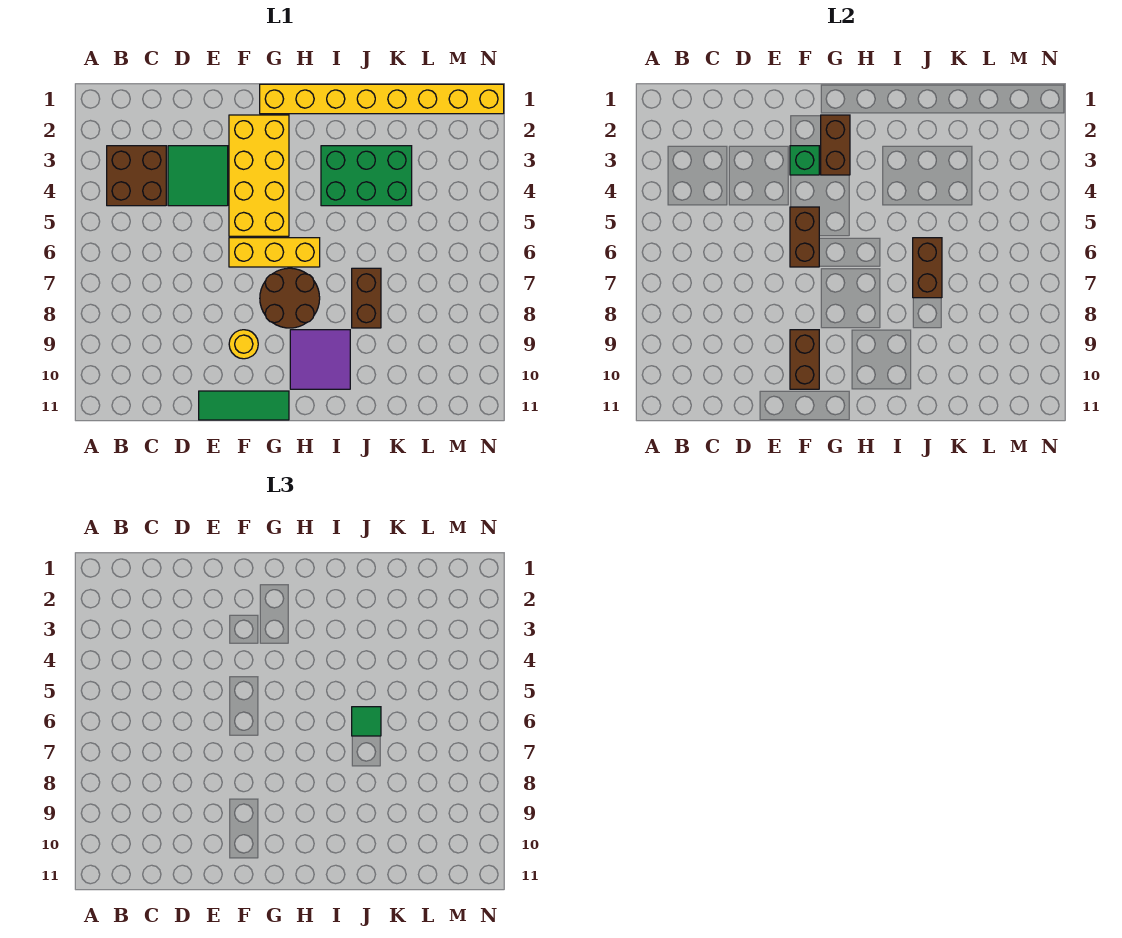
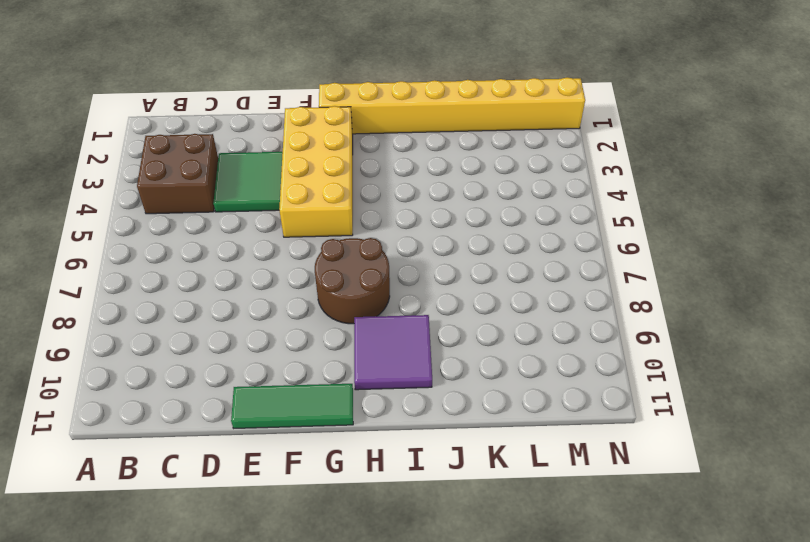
none -> yellow brick F6:H6 level 1
none -> yellow round brick F9 level 1
none -> green brick I3:K4 level 1

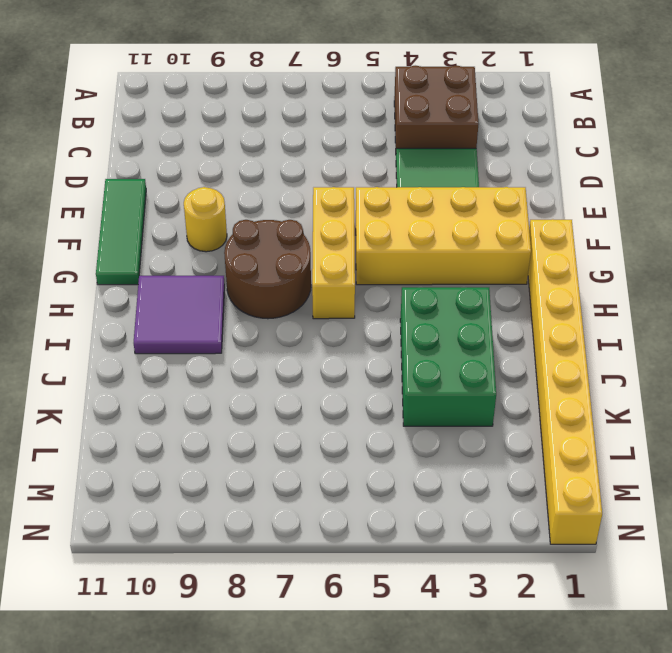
none -> brown brick J7:J8 level 1
none -> green brick F3 level 2
none -> brown brick F5:F6 level 2

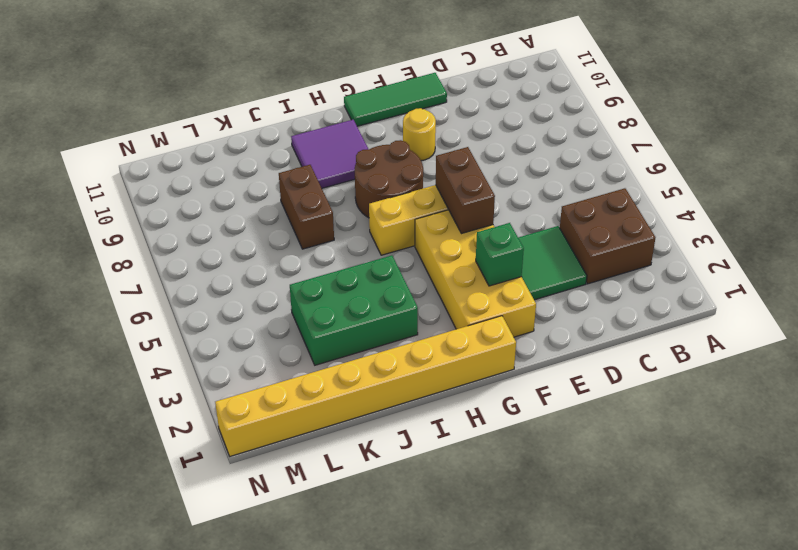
none -> brown brick F9:F10 level 2
none -> brown brick G2:G3 level 2
none -> brown brick J6:J7 level 2

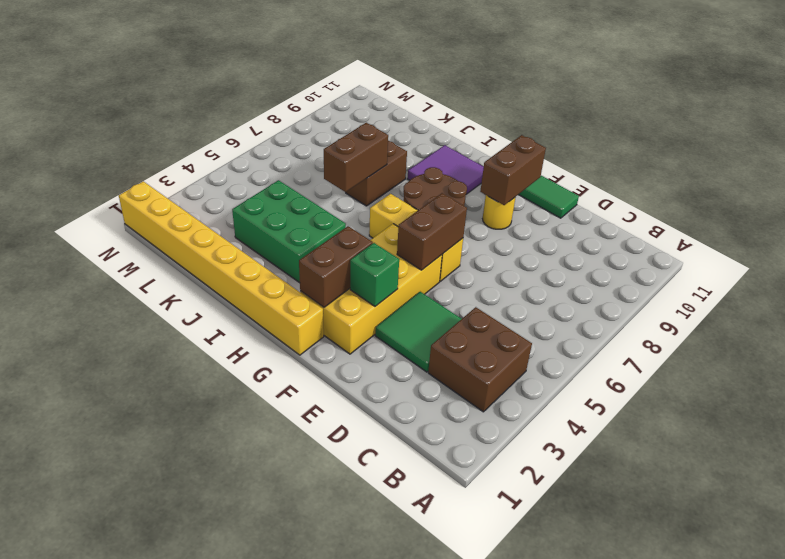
none -> green tile J6 level 3

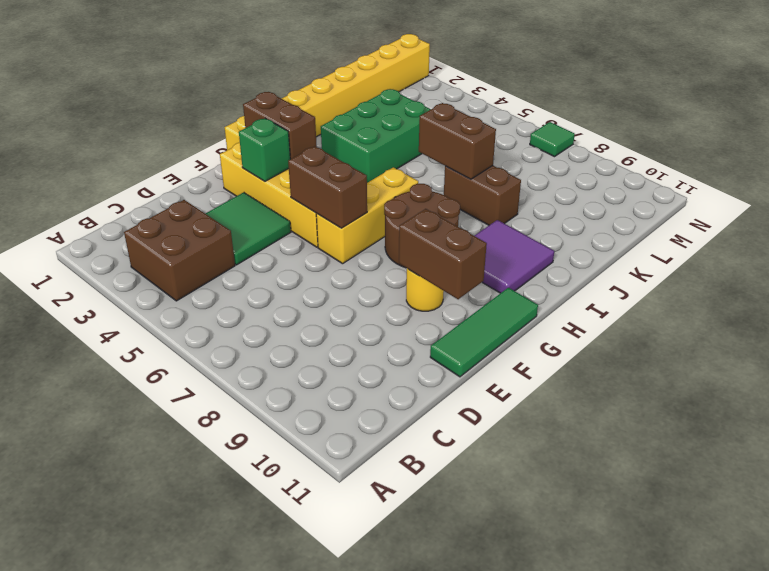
green tile N7 level 1 -> green tile J6 level 3

